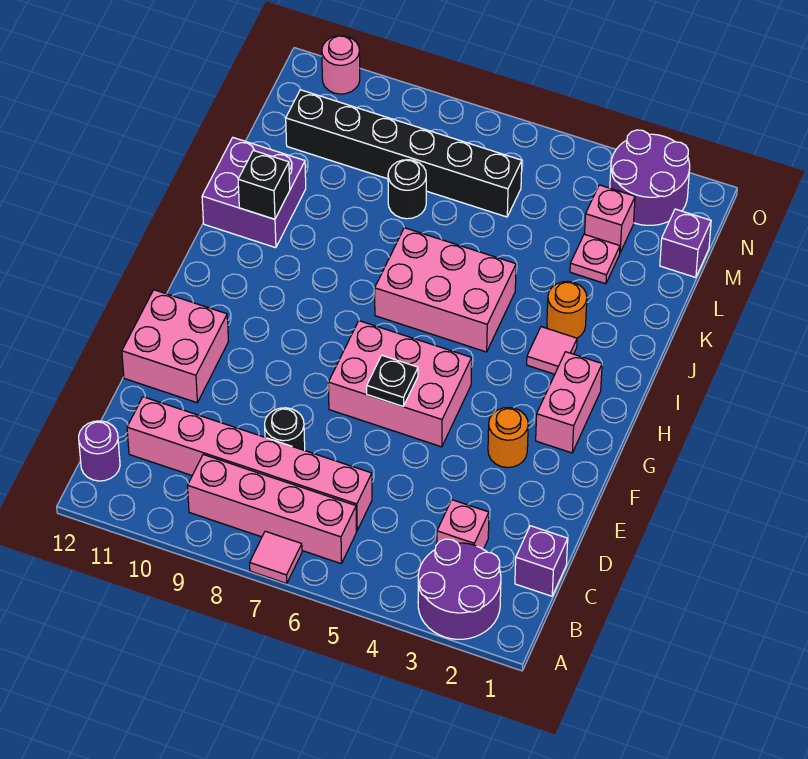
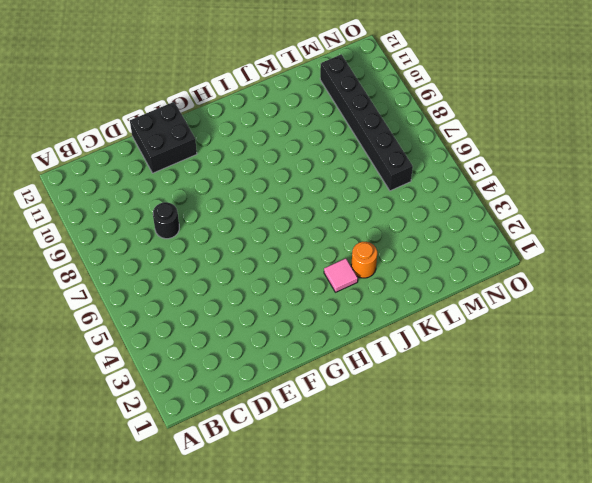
black brick E11:F12 level 1 -> pink brick E11:F12 level 1
none -> purple round brick A2:B3 level 1
none -> pink tile A7 level 1
none -> pink brick B6:B9 level 1

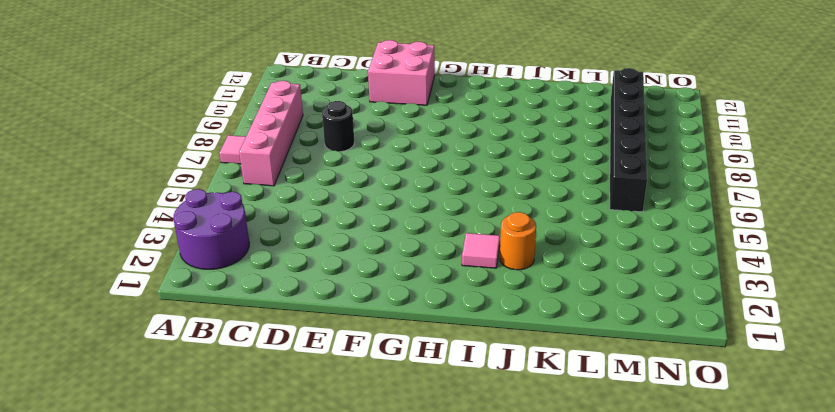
none -> purple round brick B12 level 1
none -> purple brick C1 level 1
none -> pink brick C3 level 1

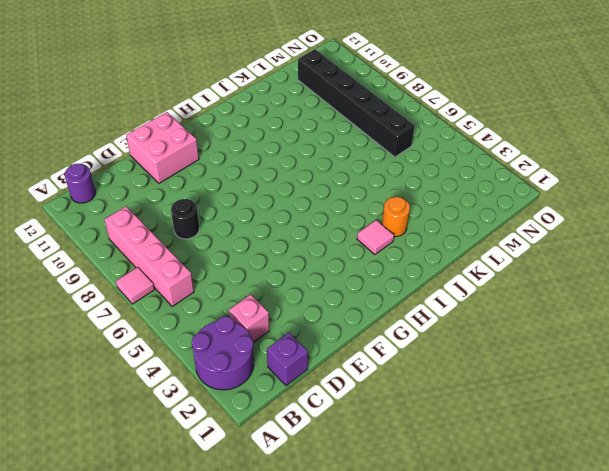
none -> pink brick C6:C11 level 1
none -> orange round brick F3 level 1
none -> pink brick F5:G7 level 1

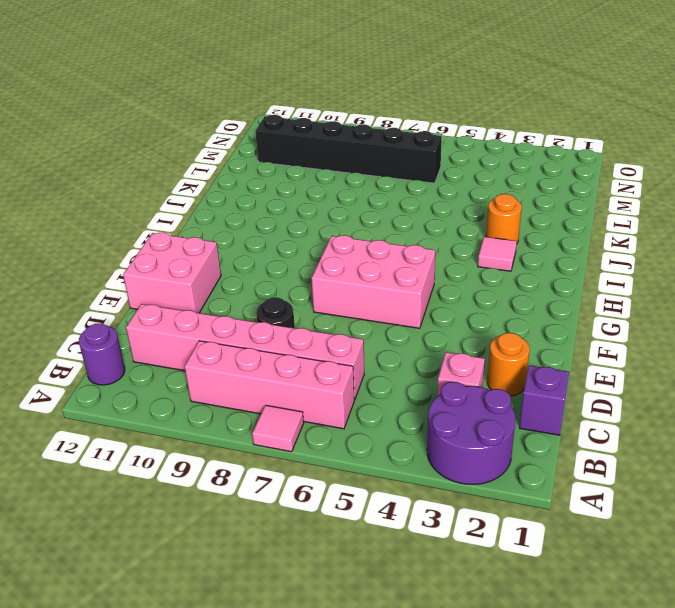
orange round brick D2 level 1 -> orange round brick F3 level 1
none -> pink brick G2:H2 level 1
none -> pink brick I5:J7 level 1
none -> purple brick J11:K12 level 1

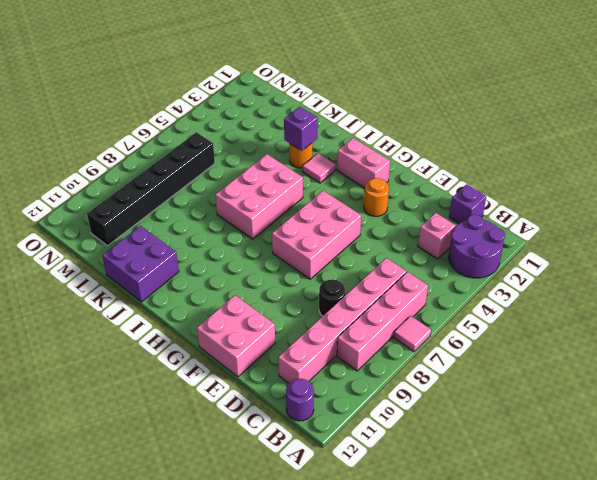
purple brick J3 level 2 -> purple brick M1 level 1
none -> pink plate L3 level 1
none -> black round brick L8 level 1
none -> pink brick M3 level 1

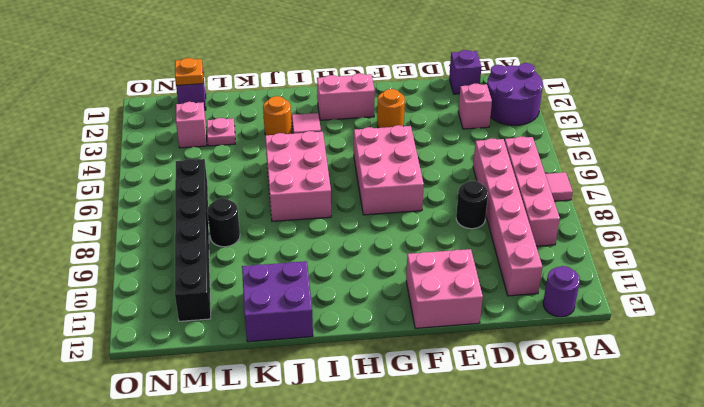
orange plate M1 level 2 -> none
none -> purple round brick N2:O3 level 1
none -> pink round brick O11 level 1
none -> black plate F6 level 2

